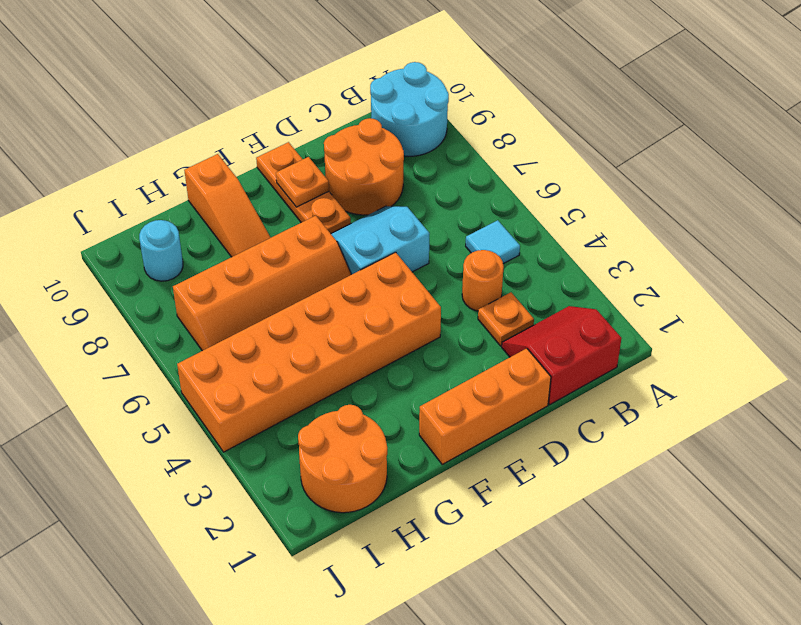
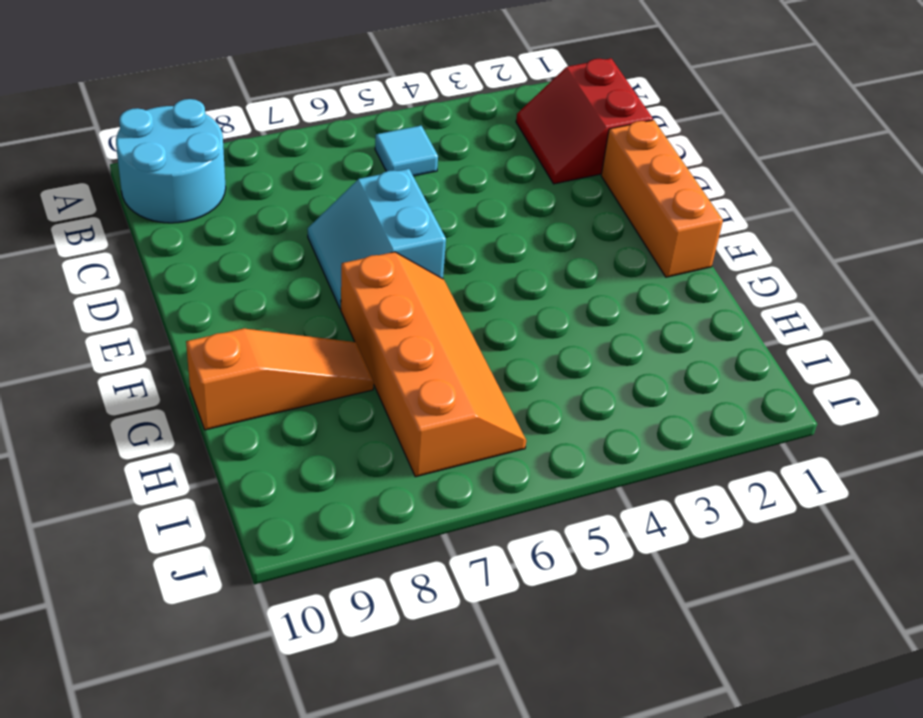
none -> orange plate C3 level 1
none -> orange round brick C4 level 1
none -> orange round brick C8:D9 level 1

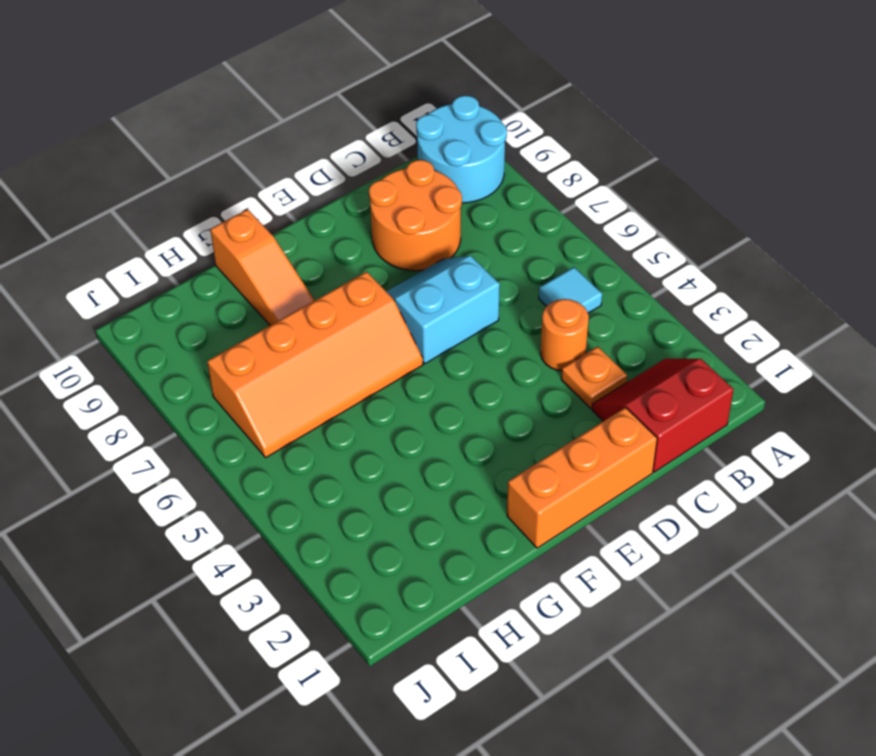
none -> orange brick E4:J5 level 1
none -> orange plate E8:E10 level 1
none -> orange round brick H1:I2 level 1

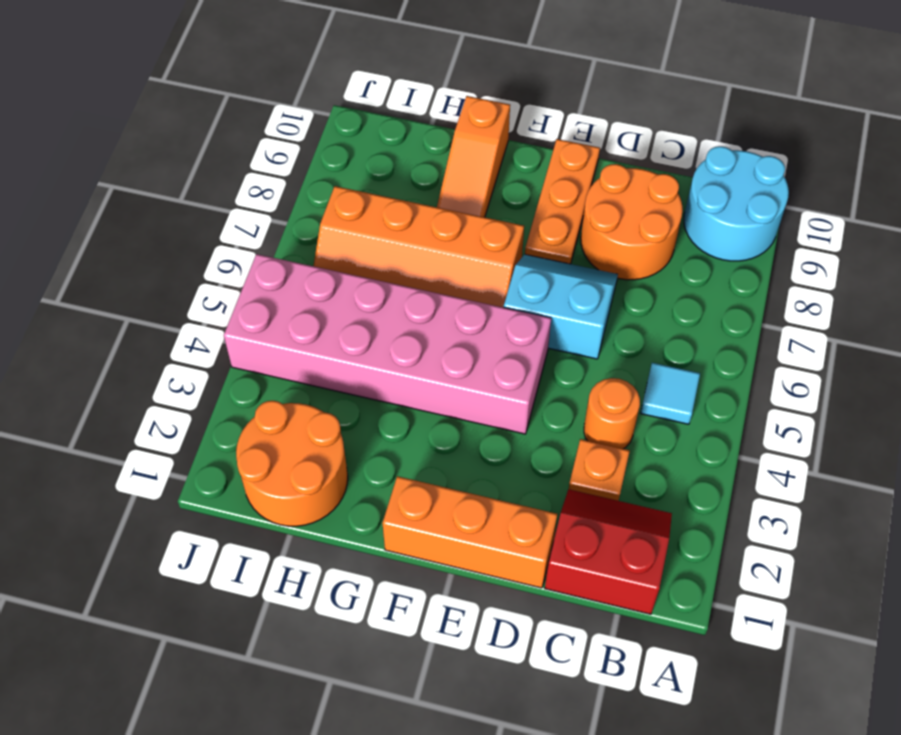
pink brick E4:J5 level 1 -> orange brick E4:J5 level 1
none -> cyan round brick I9 level 1
none -> orange plate E9 level 2

